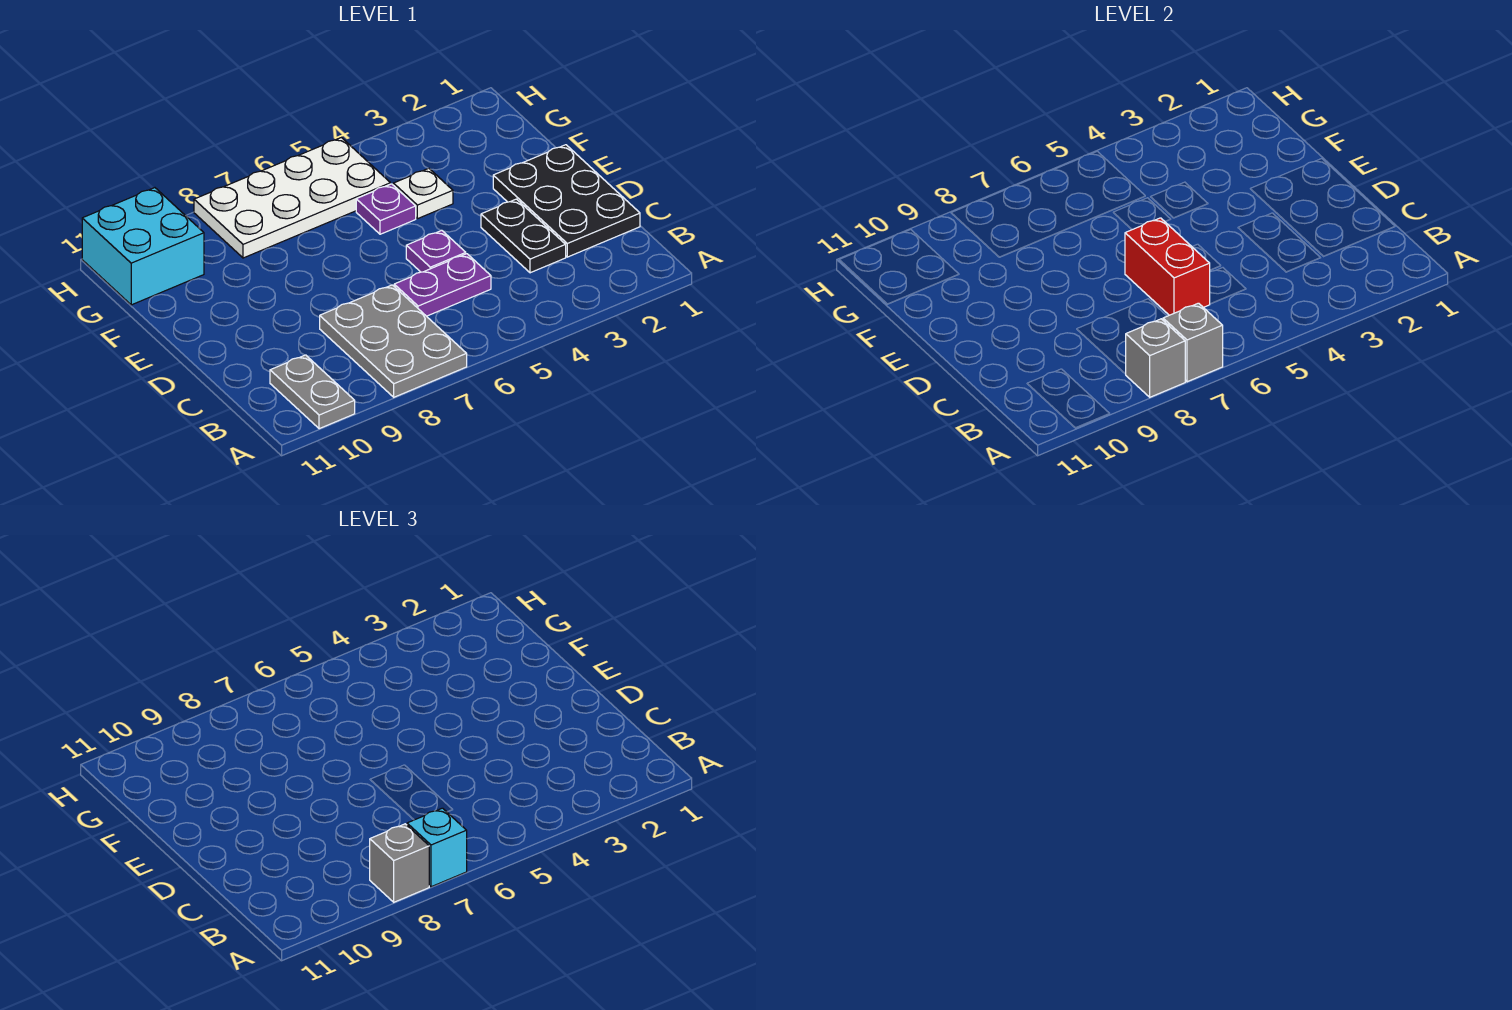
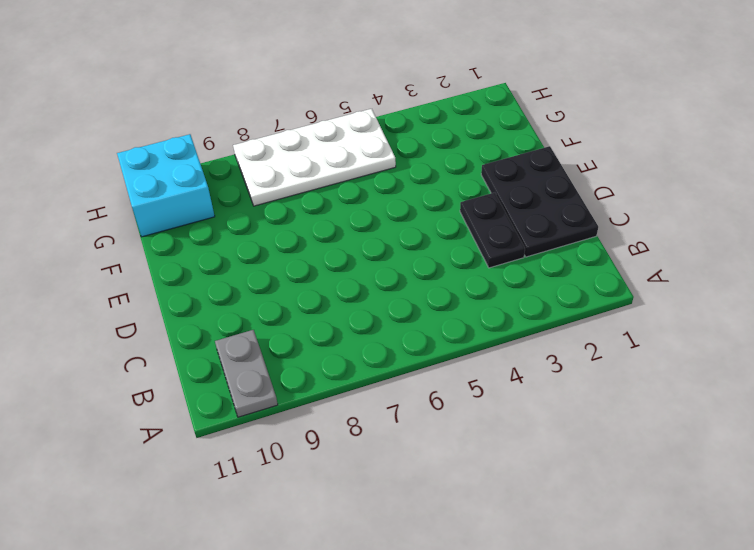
none -> grey plate A7:C8 level 1
none -> purple plate C5:C6 level 1
none -> purple plate D5 level 1

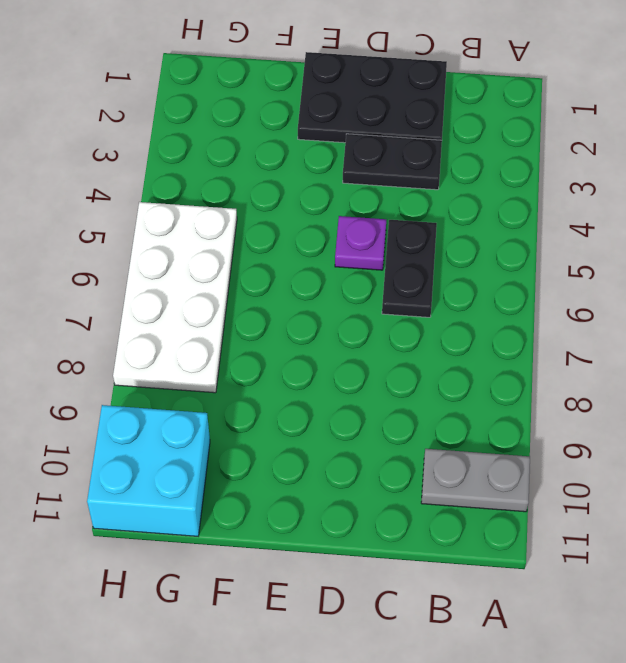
black plate C5:C6 level 1 -> purple plate C5:C6 level 1
none -> grey plate A7:C8 level 1
none -> white plate F4 level 1
none -> purple plate F5 level 1

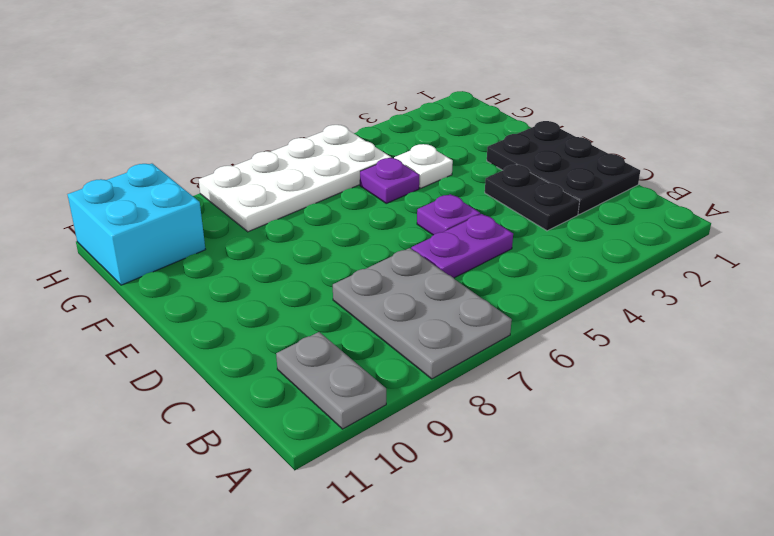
none -> grey brick A7 level 2
none -> grey brick A8 level 2
none -> red brick C6:D6 level 2

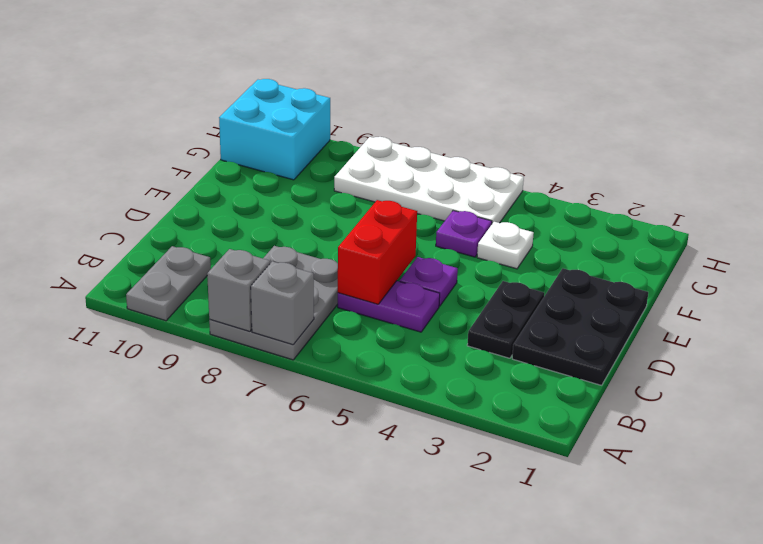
none -> cyan brick A7 level 3
none -> grey brick A8 level 3

